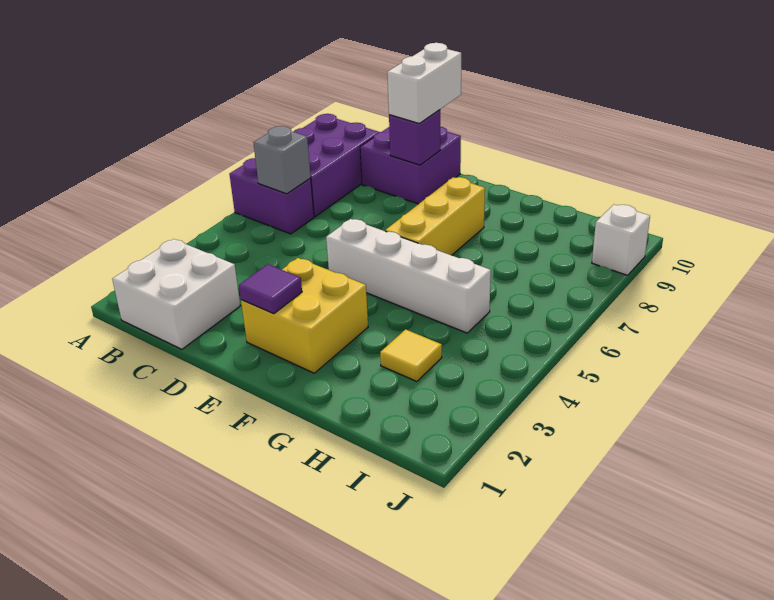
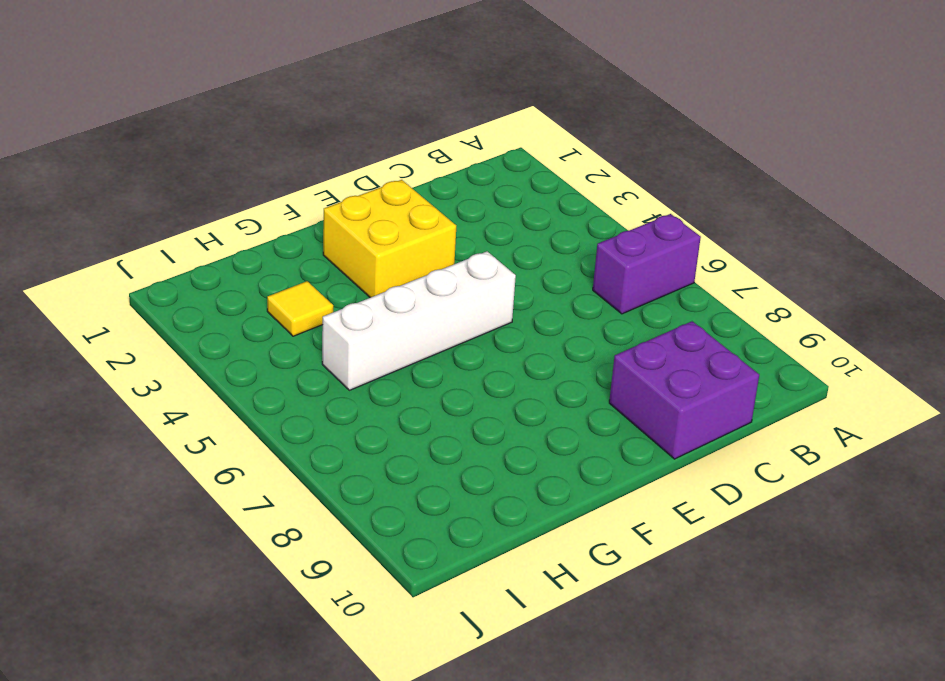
none -> purple brick A7:B9 level 1
none -> white brick B1:C2 level 1
none -> yellow brick F6:F8 level 1

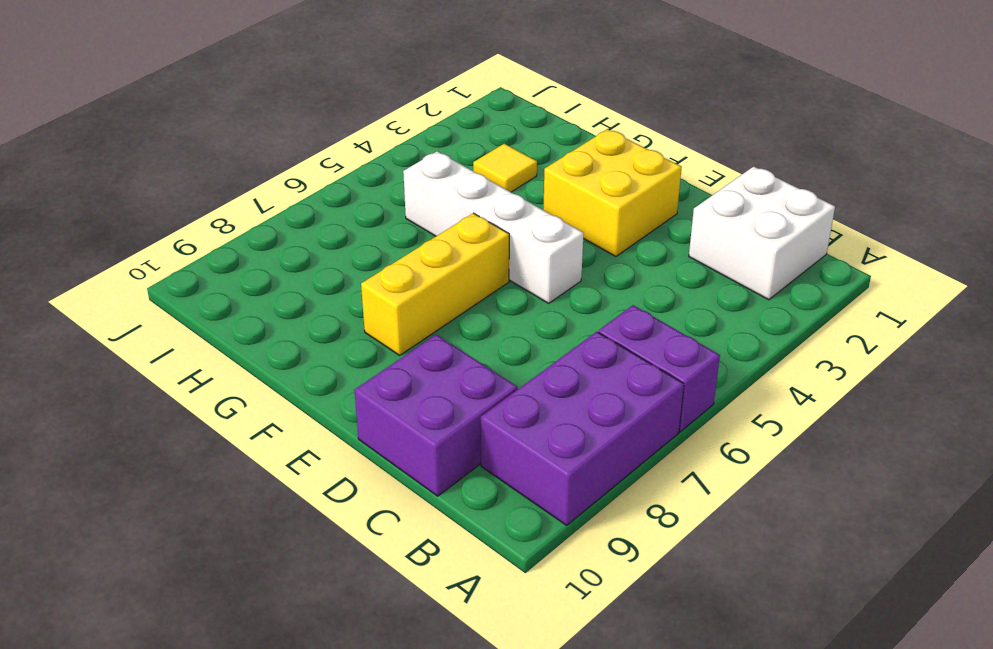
none -> white brick J9 level 1
none -> grey brick B6 level 2
none -> purple brick D9 level 2

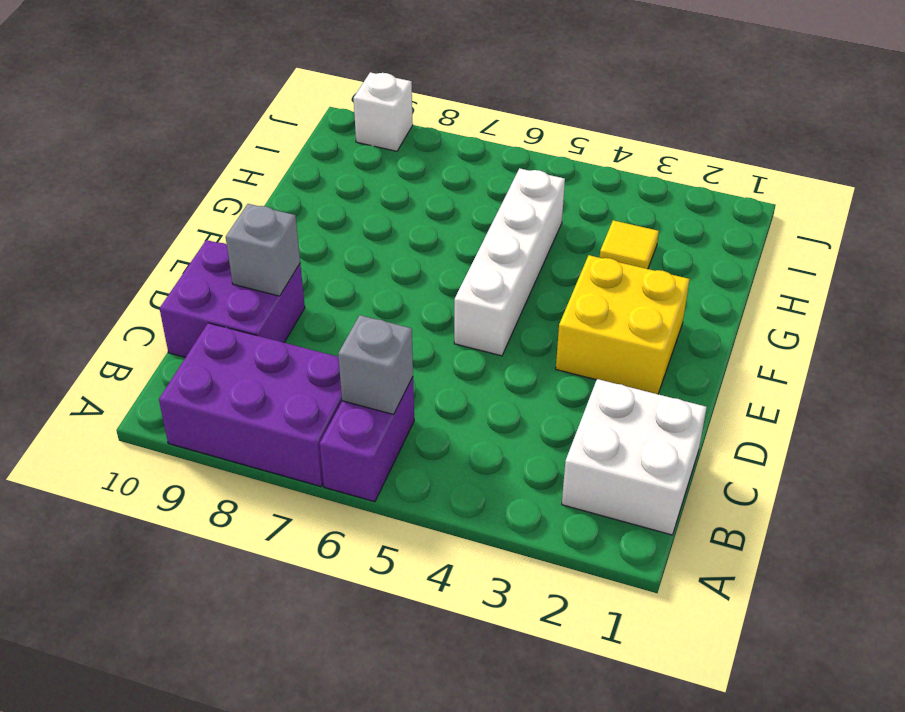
grey brick D9 level 2 -> purple brick D9 level 2
none -> yellow brick F6:F8 level 1
none -> purple tile E2 level 2
none -> white brick D9:D10 level 3

